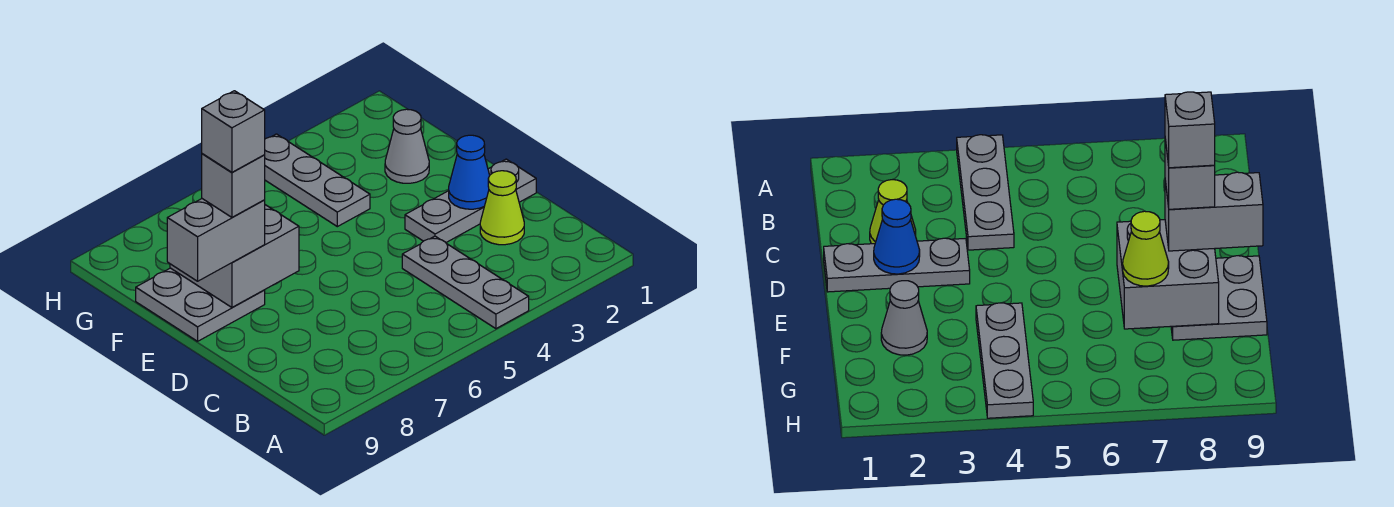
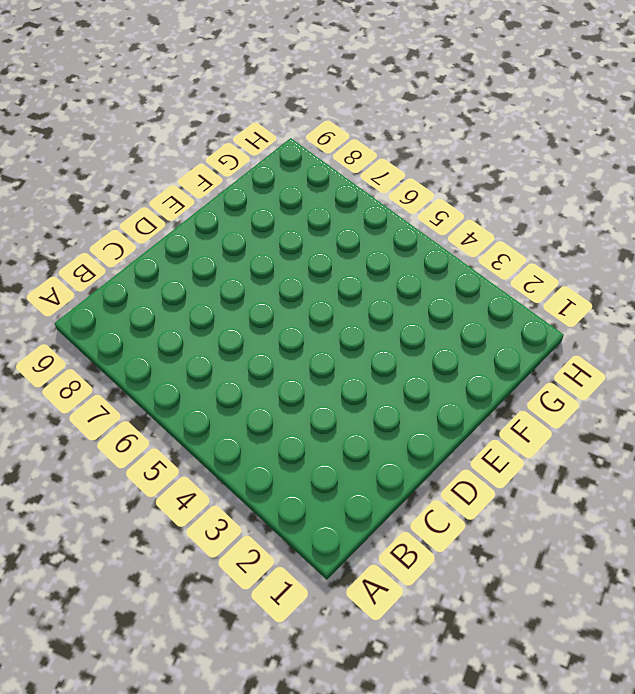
none -> grey plate A4:C4 level 1
none -> lime cone C2 level 1
none -> grey plate D1:D3 level 1

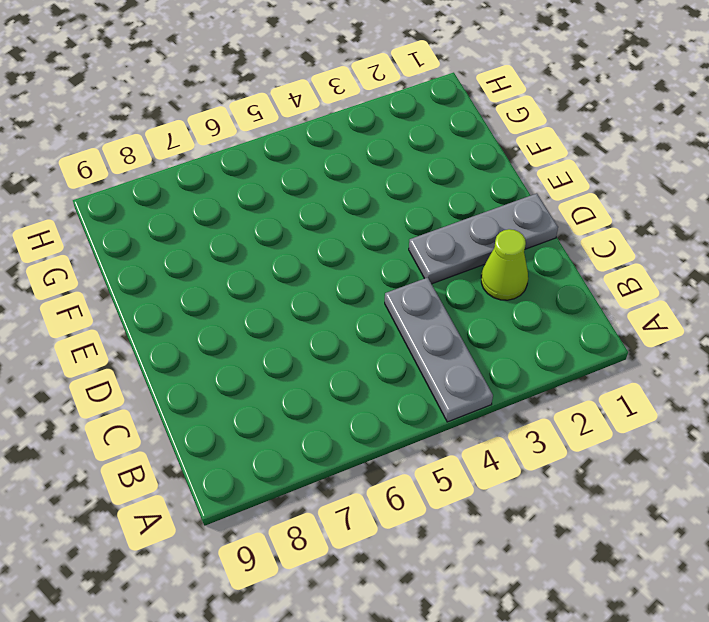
none -> grey plate E8:F9 level 1
none -> grey cone F2 level 1
none -> grey plate F4:H4 level 1

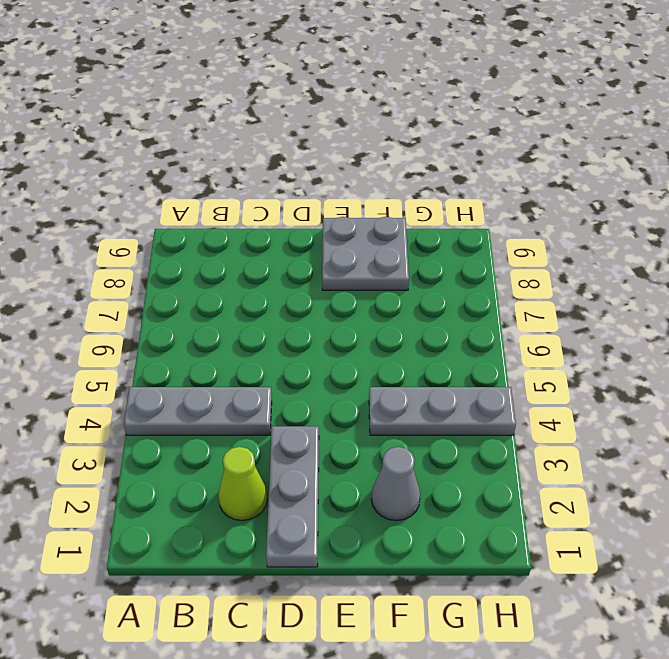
none -> blue cone D2 level 2
none -> grey brick E7:F8 level 2
none -> grey brick E8:E9 level 3

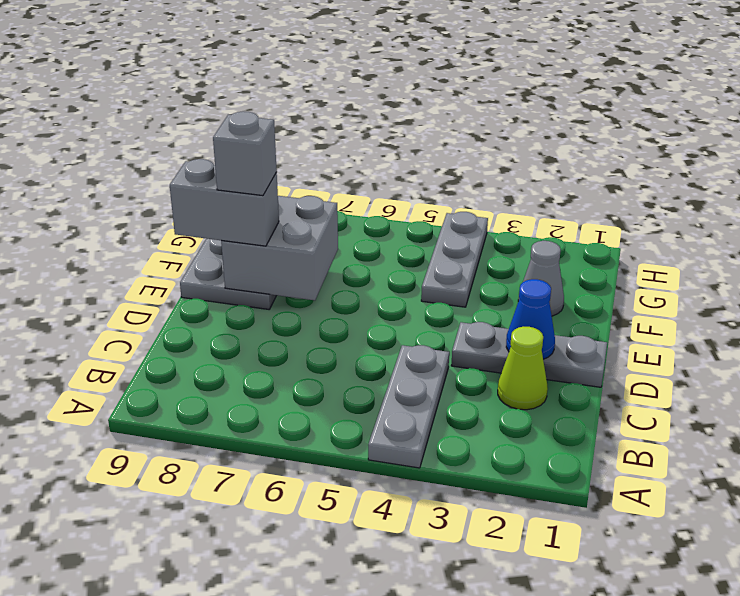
none -> lime cone F7 level 3
none -> grey brick E8 level 5

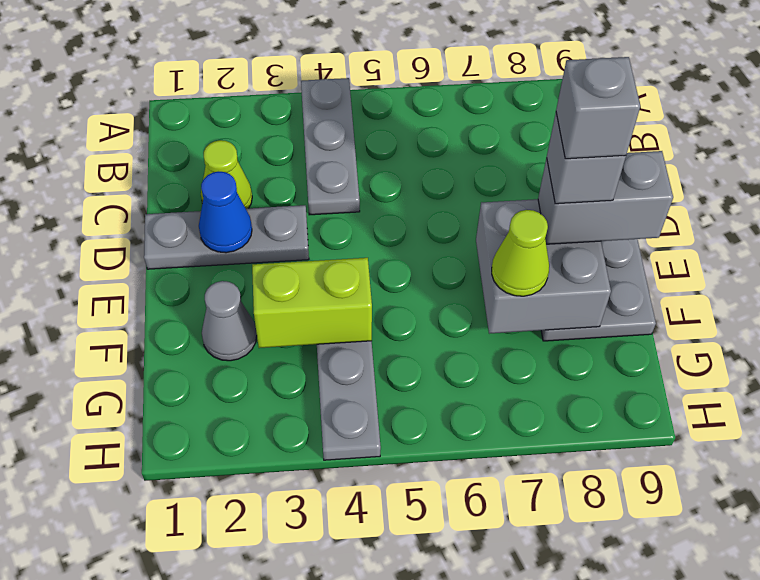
lime brick F3:F4 level 2 -> none

